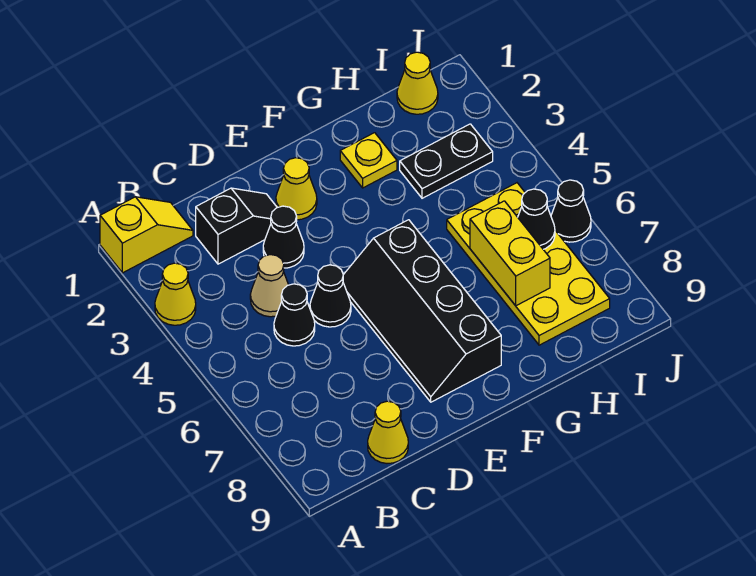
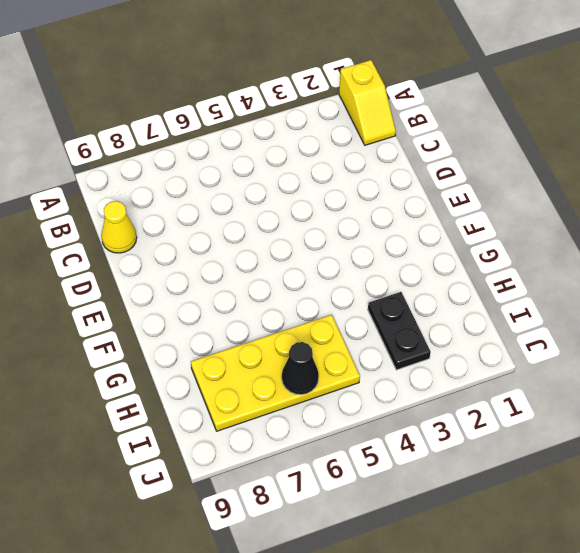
none -> yellow cone A3 level 1
none -> black slope C2:D2 level 1 top C
none -> tan cone C4 level 1

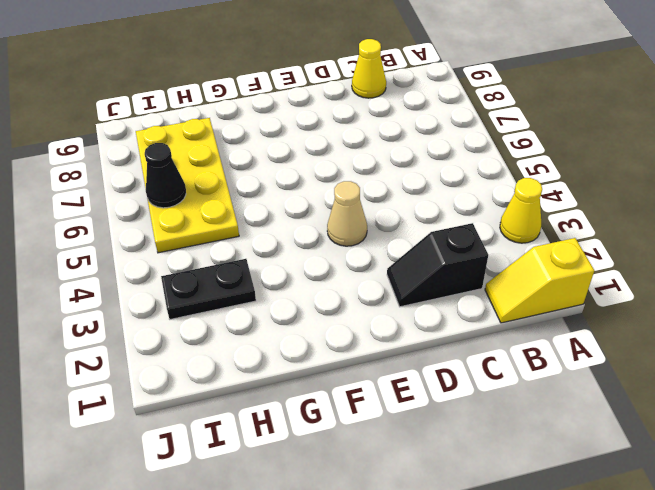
tan cone E4 level 1 -> tan cone C4 level 1
none -> black cone C5 level 1
none -> black cone D3 level 1
none -> black cone D5 level 1

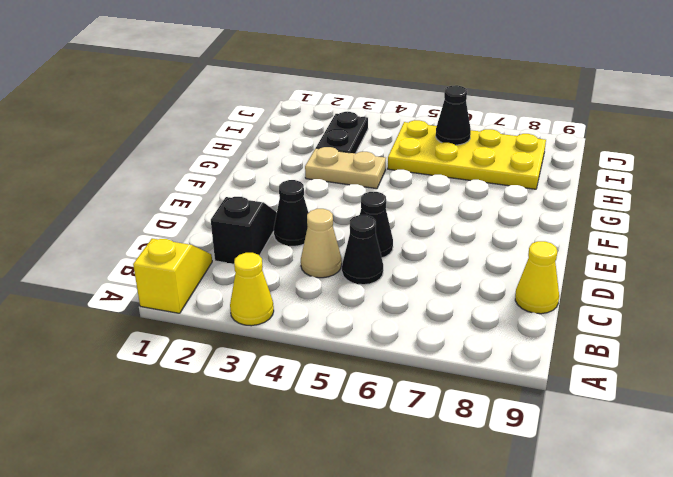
tan plate G3:G4 level 1 -> none
none -> yellow cone E2 level 1
none -> black slope E5:F8 level 1 top F
none -> yellow plate G2 level 1

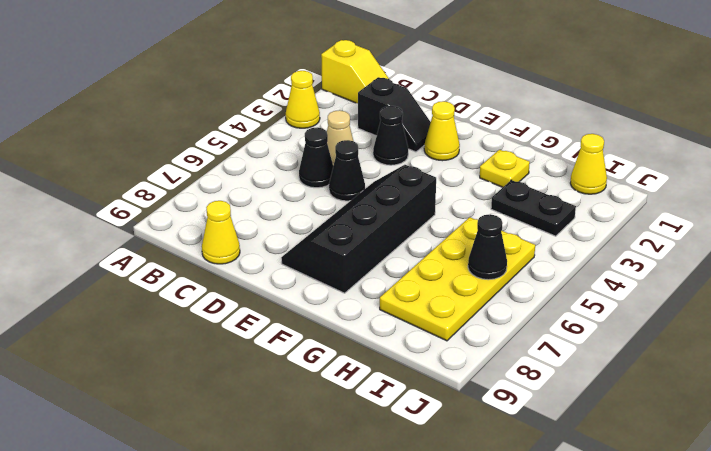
none -> black cone J6 level 1
none -> yellow brick H6:H7 level 2

